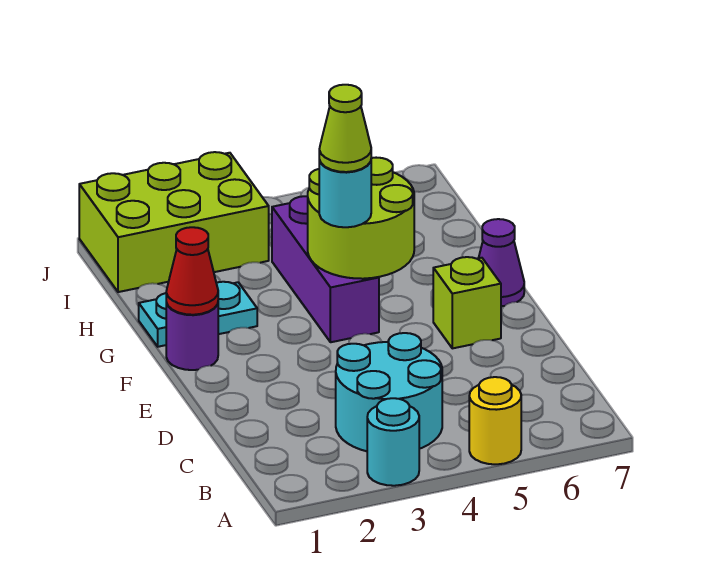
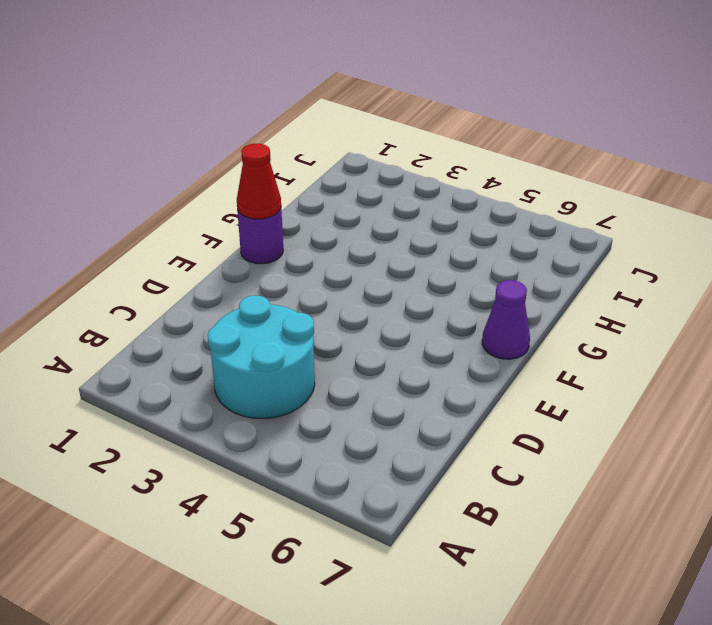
none -> cyan round brick A3 level 1
none -> yellow round brick A5 level 1
none -> lime brick E6 level 1

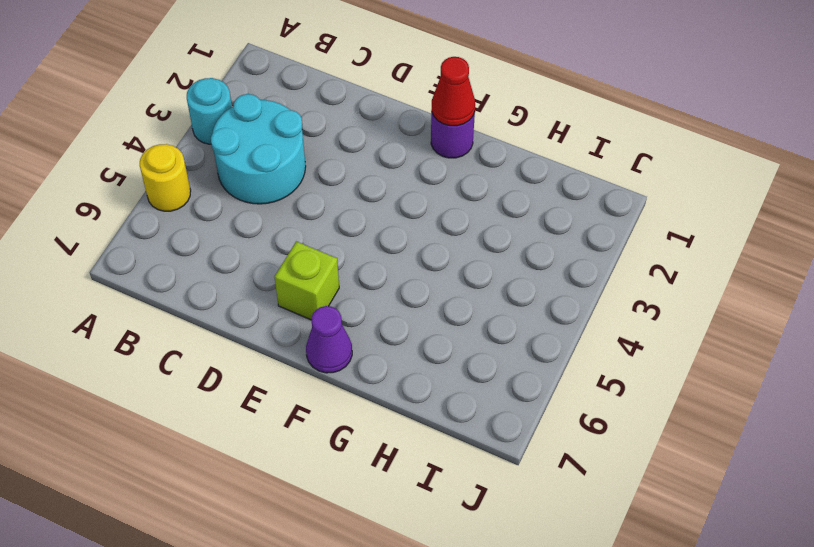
none -> purple brick F4:H4 level 1
none -> cyan plate G1:G2 level 1
none -> lime brick I1:J3 level 1

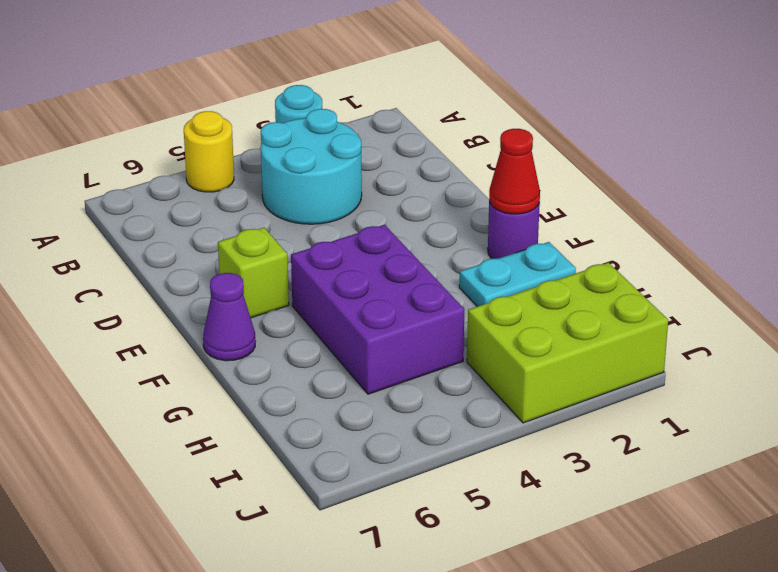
purple brick F4:H5 level 1 -> purple brick F4:H4 level 1
none -> lime round brick F4:G5 level 2
none -> cyan round brick F4 level 3
none -> lime cone F4 level 4

